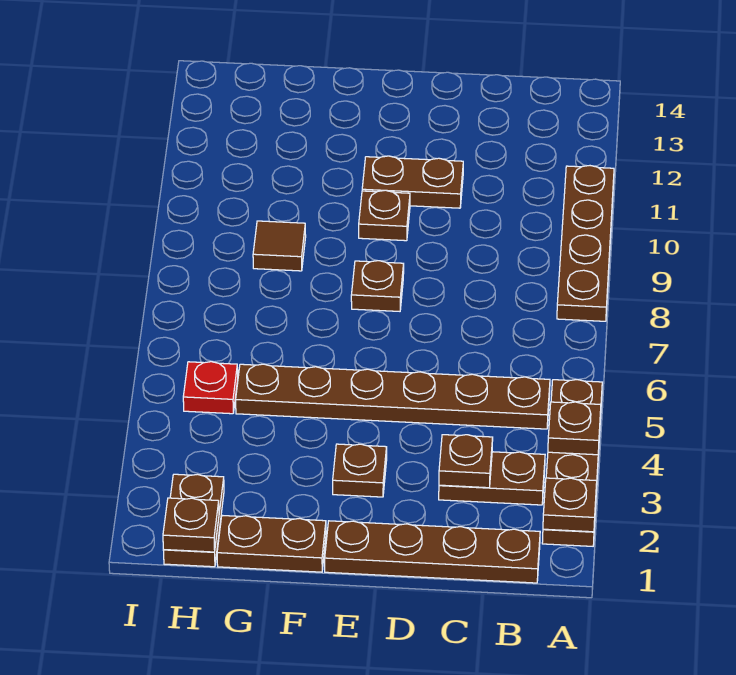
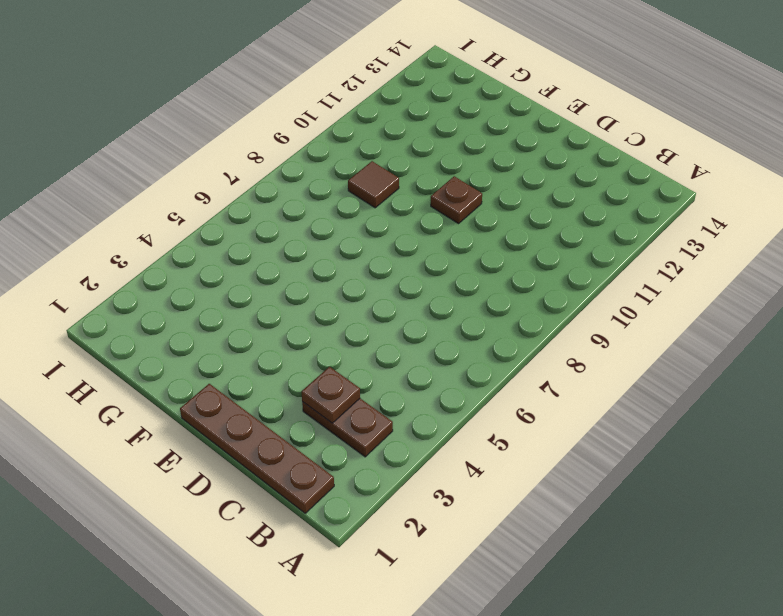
none -> brown plate A2:A5 level 1
none -> brown plate A8:A11 level 1
none -> brown plate B5:G5 level 1

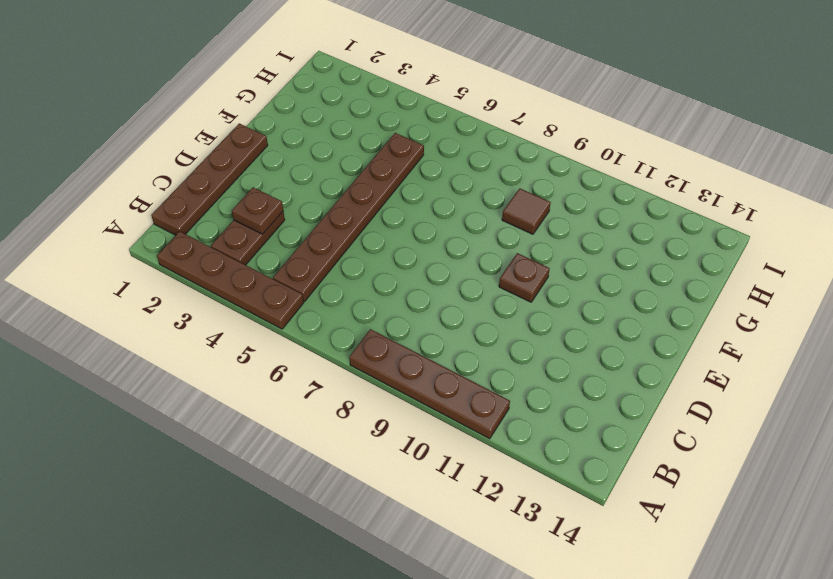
none -> brown plate D11:E11 level 1
none -> brown plate E3 level 1
none -> brown plate E8 level 1

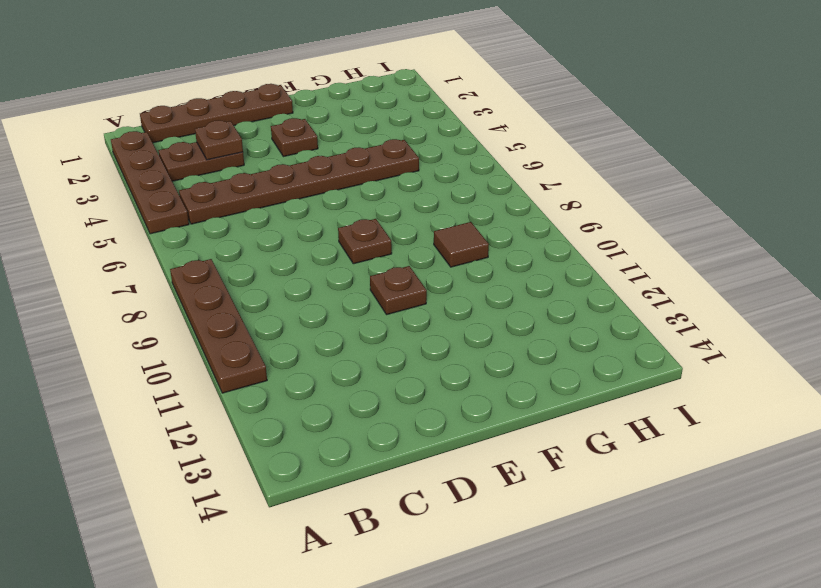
none -> brown plate D11:E11 level 1
none -> brown plate F1:G1 level 1
none -> brown plate H1:H2 level 1

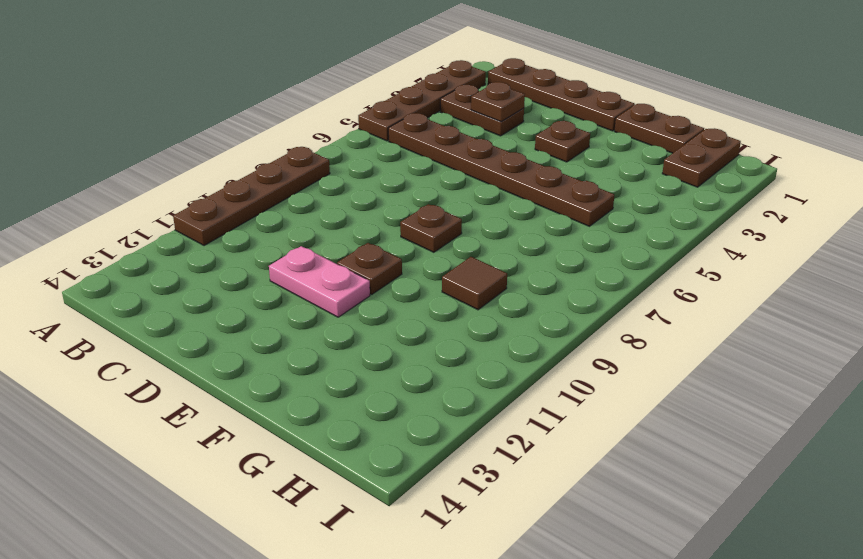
pink plate D11:E11 level 1 -> brown plate D11:E11 level 1
none -> red plate H5 level 1
none -> brown plate A2 level 2
none -> brown plate A4 level 2

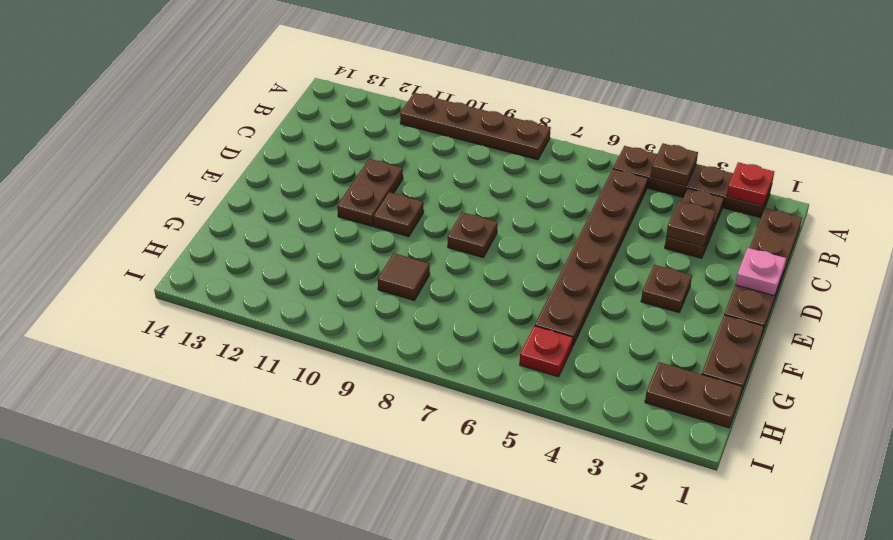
red plate A2 level 2 -> brown plate A2 level 2
pink plate D1 level 2 -> none
none -> brown plate H1 level 2

